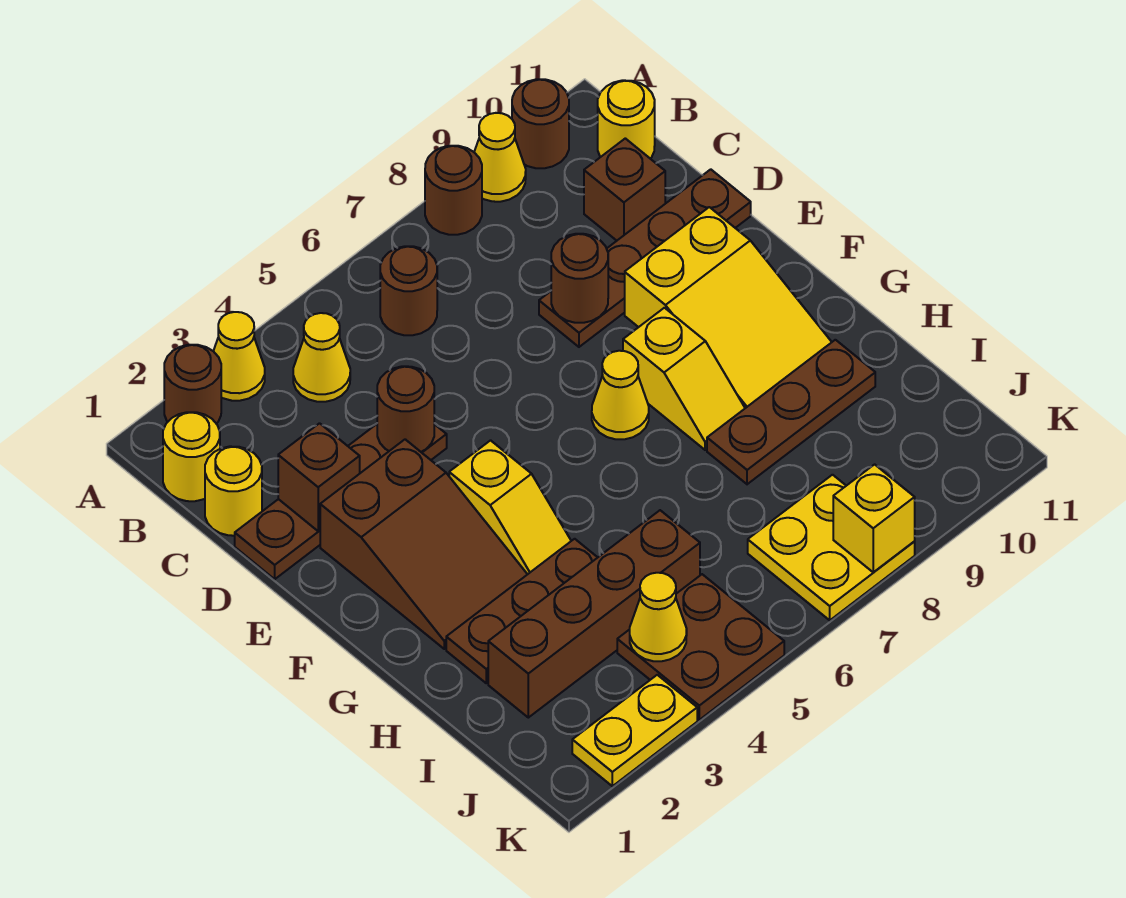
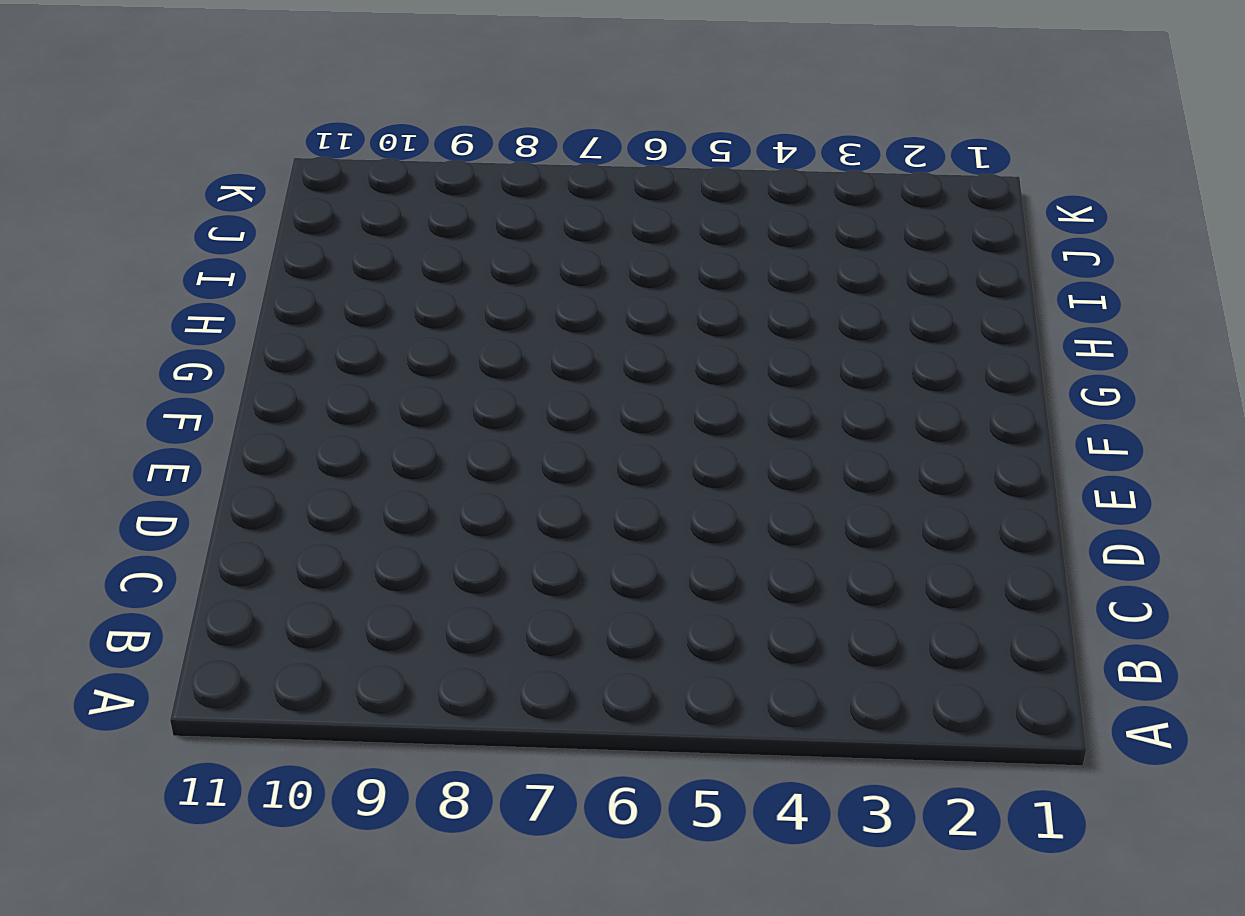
none -> brown round brick A2 level 1
none -> yellow cone A3 level 1
none -> brown round brick A8 level 1

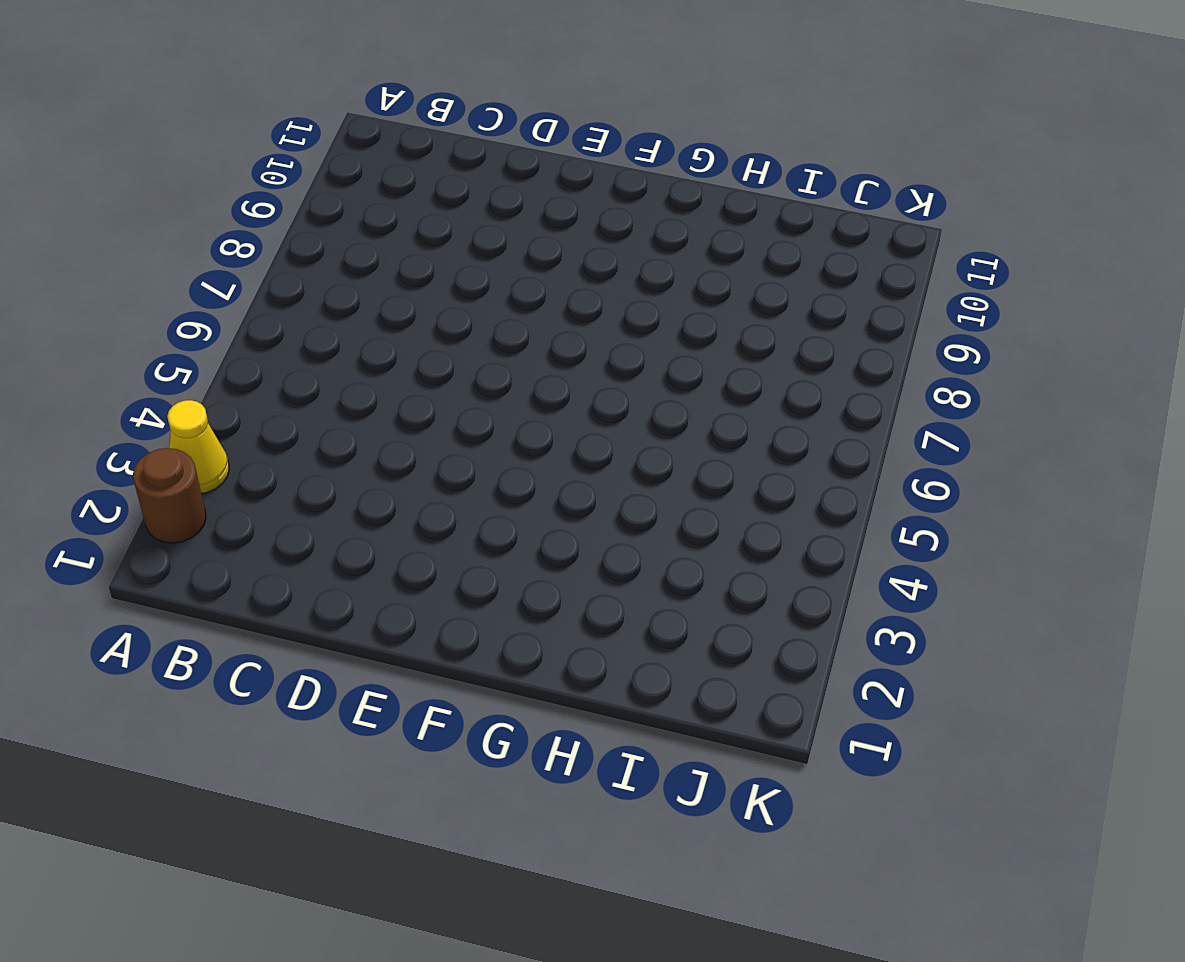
none -> brown round brick A8 level 1
none -> yellow cone A9 level 1
none -> brown round brick A10 level 1

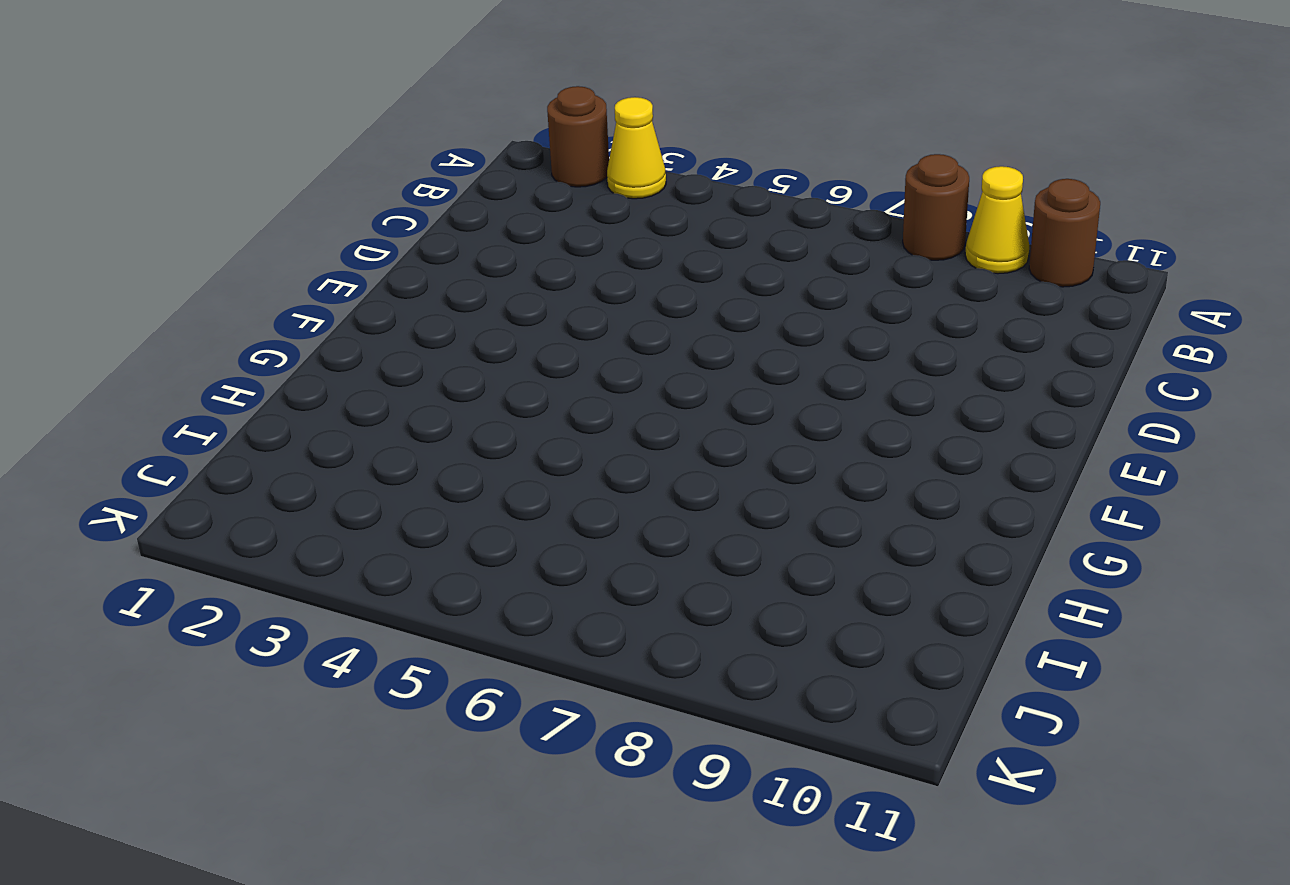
none -> yellow round brick B1 level 1
none -> yellow cone B4 level 1
none -> brown round brick B6 level 1

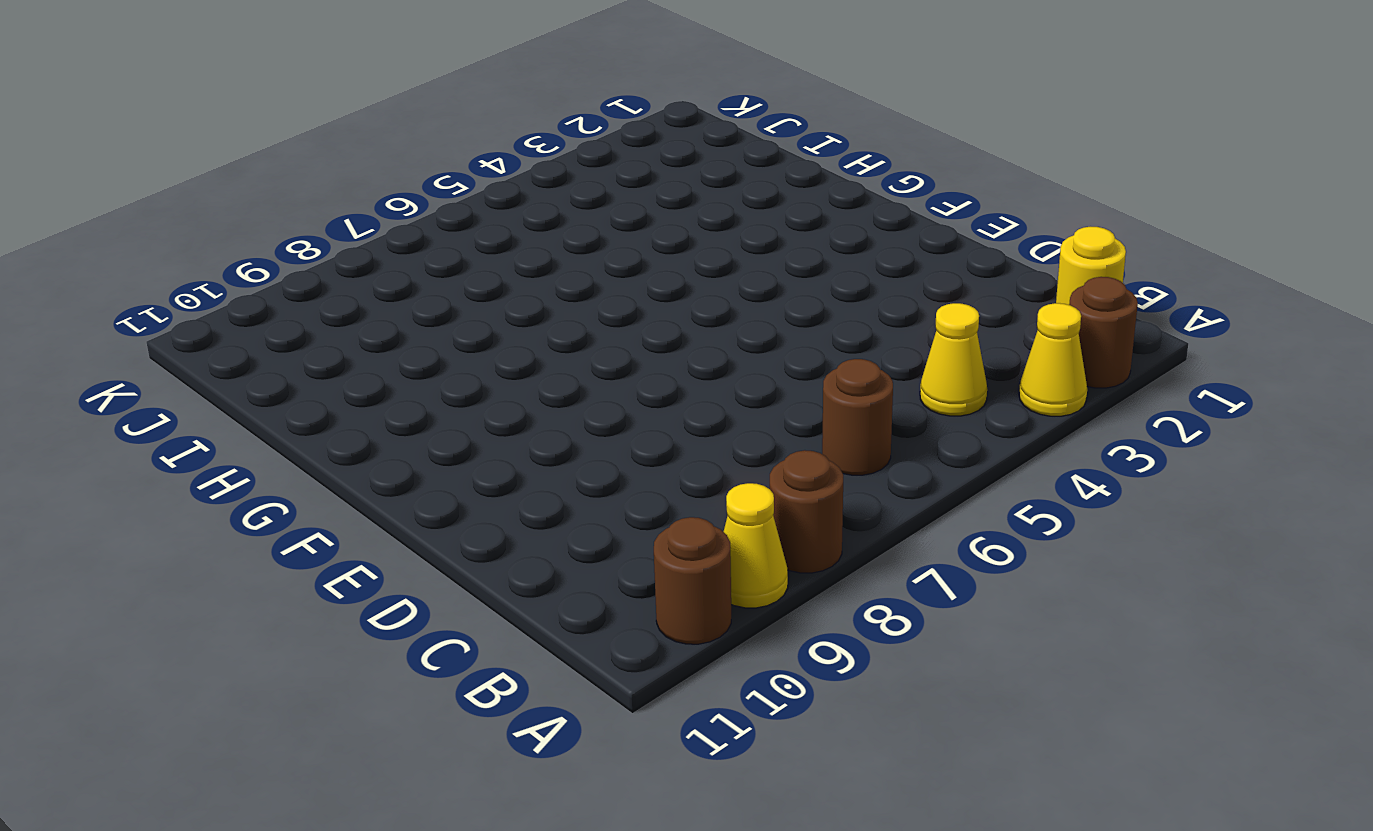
none -> yellow round brick B11 level 1
none -> yellow round brick C1 level 1
none -> brown brick C10 level 1

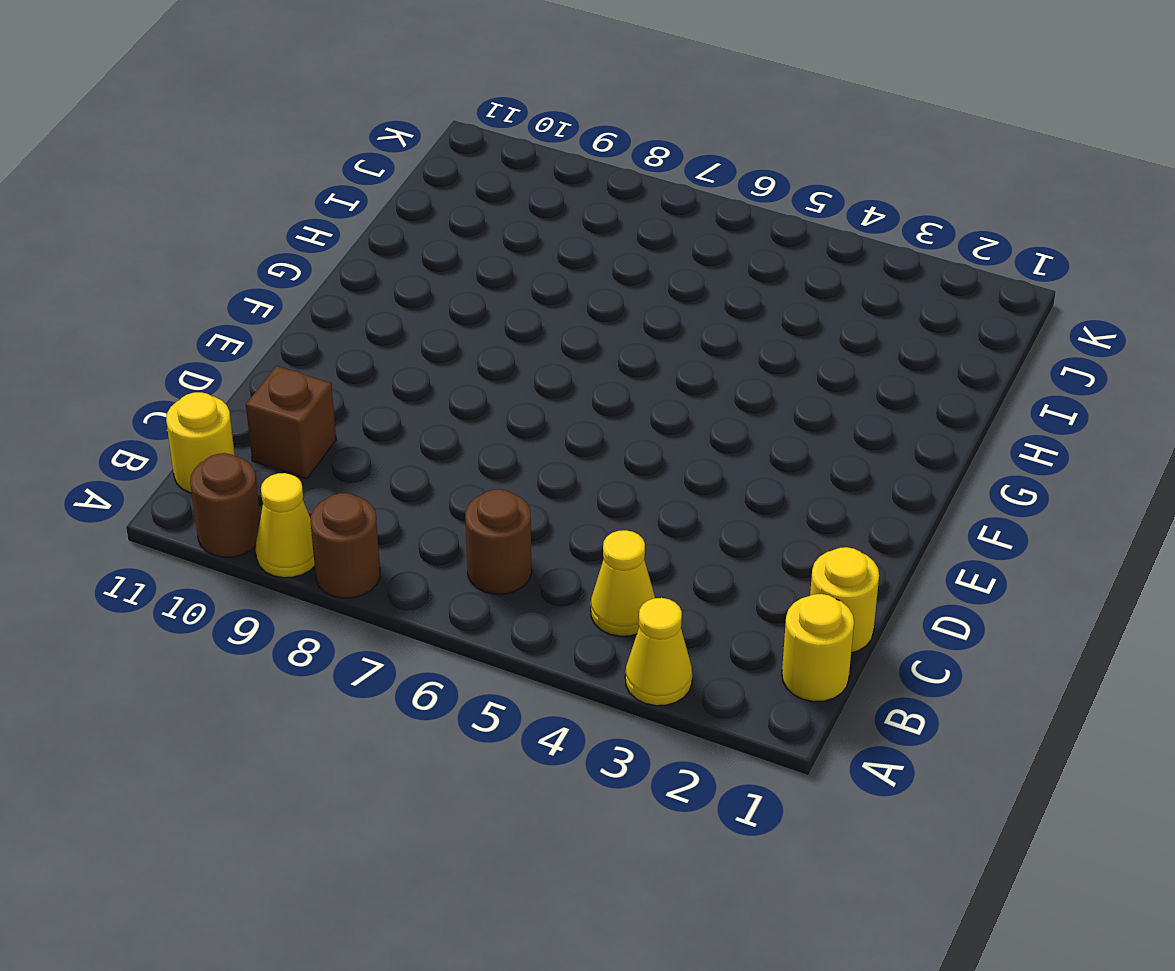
none -> brown round brick A2 level 1
none -> brown plate D1:D4 level 1
none -> brown plate D8:D11 level 1

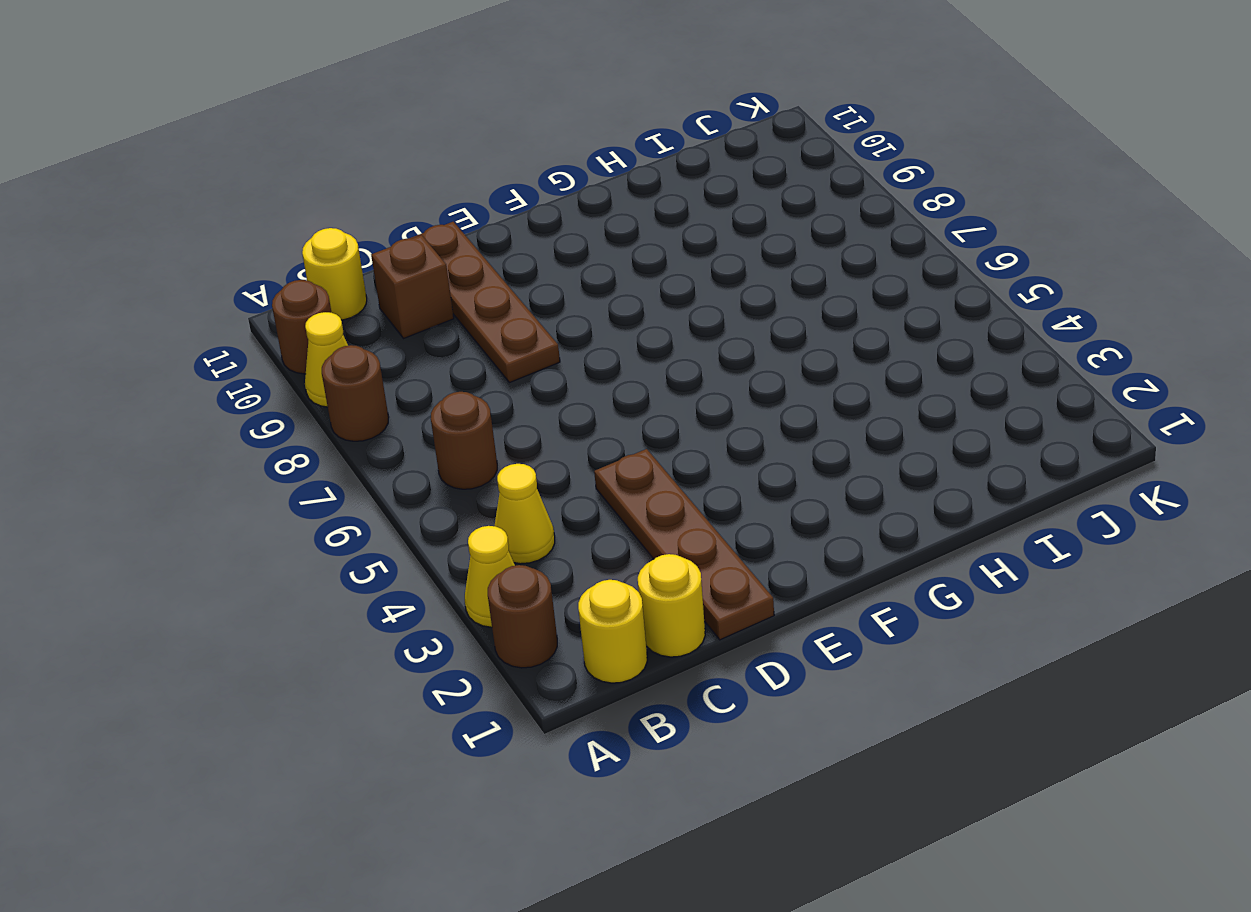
none -> brown slope E2:G3 level 1 top E
none -> yellow slope E9:G10 level 1 top E
none -> yellow slope F4:G4 level 1 top F

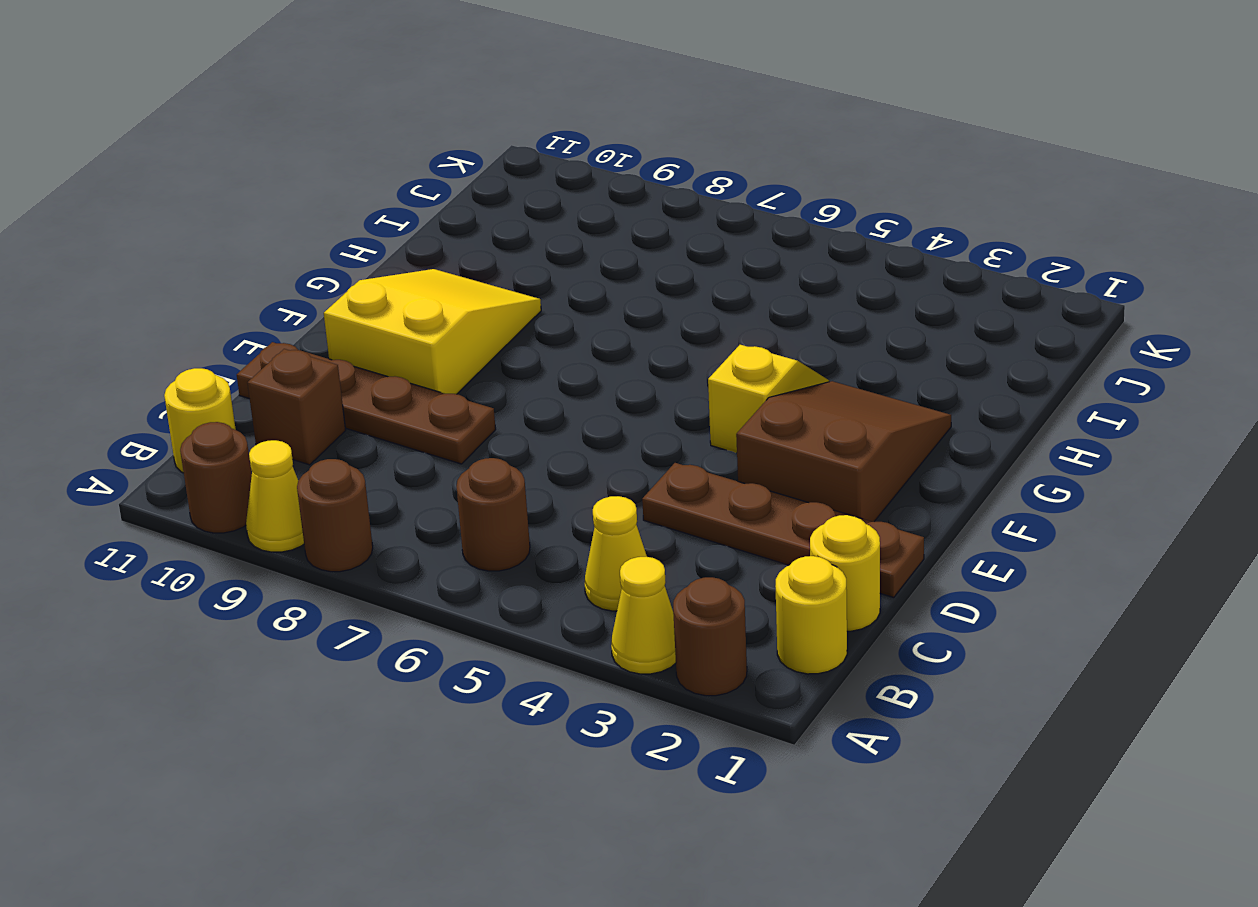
none -> yellow cone F7 level 1
none -> yellow slope F8:G8 level 1 top F
none -> brown plate H2:H4 level 1

